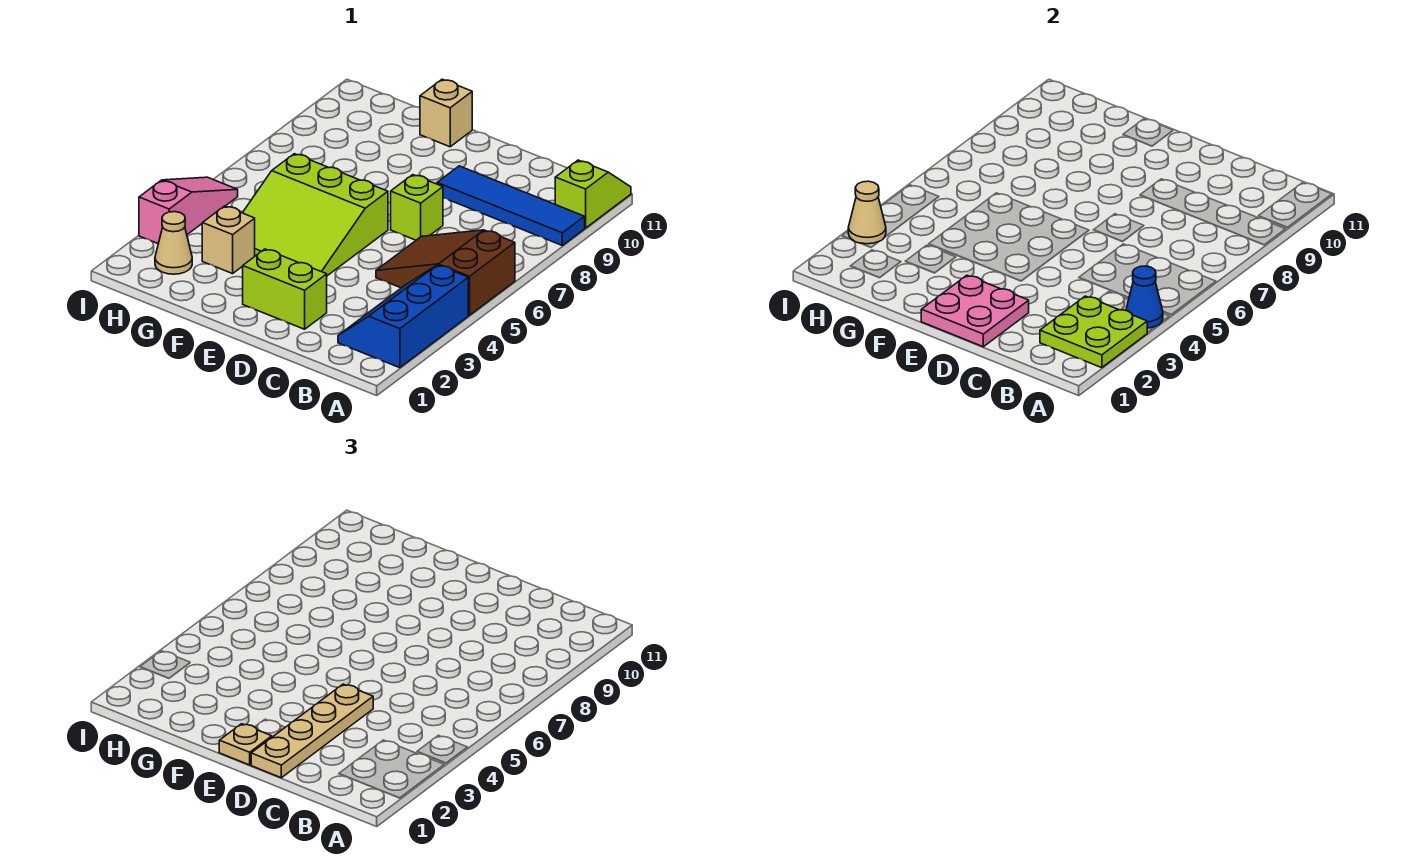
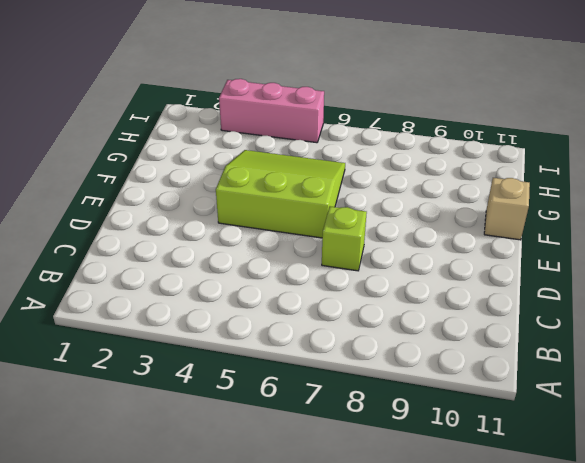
lime slope E4:G6 level 1 top E -> lime slope E4:G6 level 1 top 6
pink brick I3:I5 level 1 -> pink slope I3:I5 level 1 top 3
none -> blue slope A2:B4 level 1 top A
none -> brown slope A5:C6 level 1 top A
none -> blue tile A9:D9 level 1

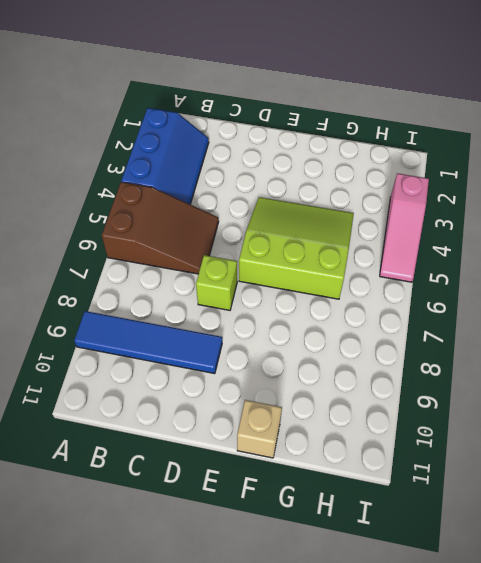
none -> lime slope A10:A11 level 1 top 10
none -> lime brick D2:E2 level 1
none -> tan brick G3 level 1

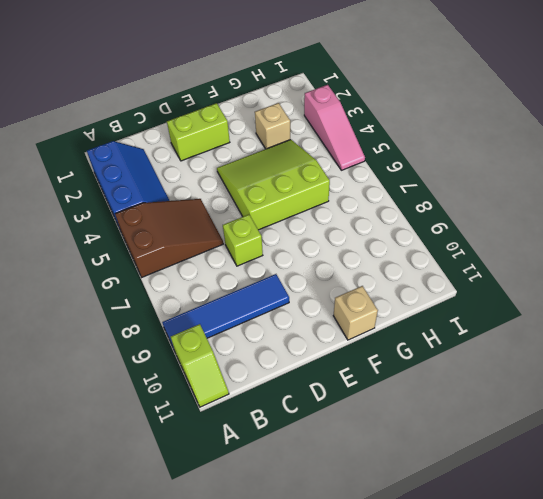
none -> tan cone H2 level 1
none -> lime plate A2:B3 level 2
none -> blue cone A4 level 2

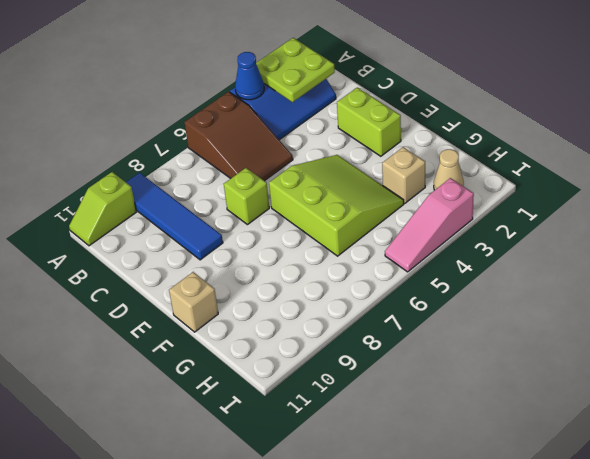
none -> pink plate D1:E2 level 2
none -> tan cone I3 level 2
none -> tan plate D1:D4 level 3

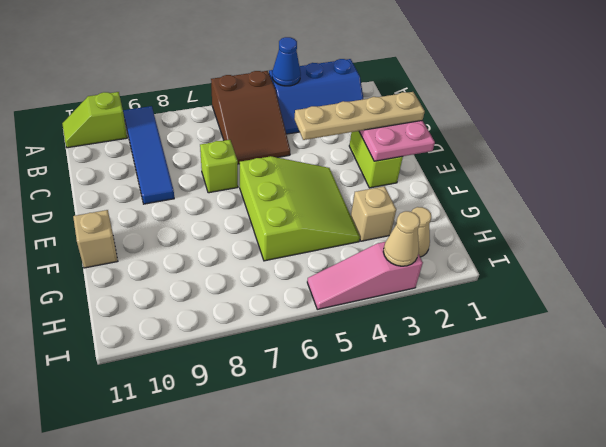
none -> lime plate A2:B3 level 2
none -> tan plate E1 level 3

